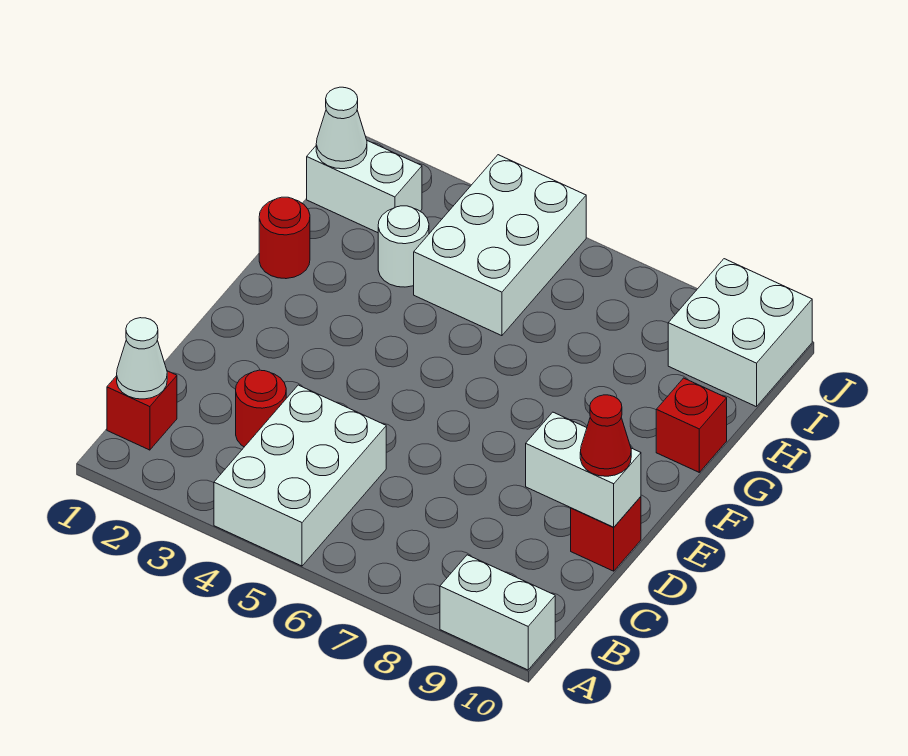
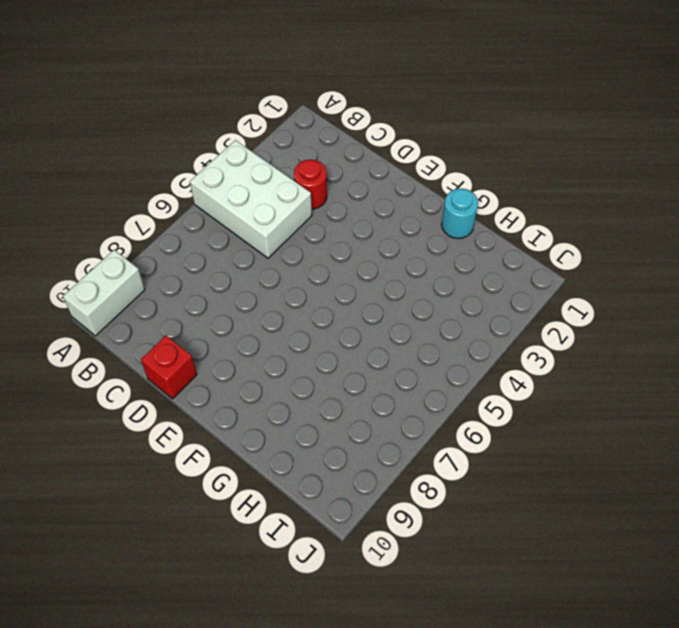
cyan round brick G1 level 1 -> red round brick G1 level 1
none -> red brick B1 level 1
none -> red brick G10 level 1
none -> white round brick H3 level 1

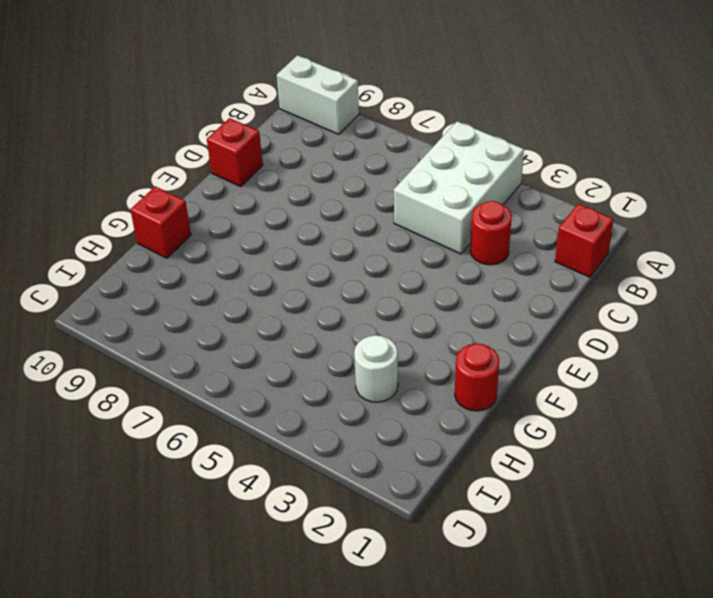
none -> white brick H4:J5 level 1
none -> white brick I1:I2 level 1
none -> white brick I9:J10 level 1

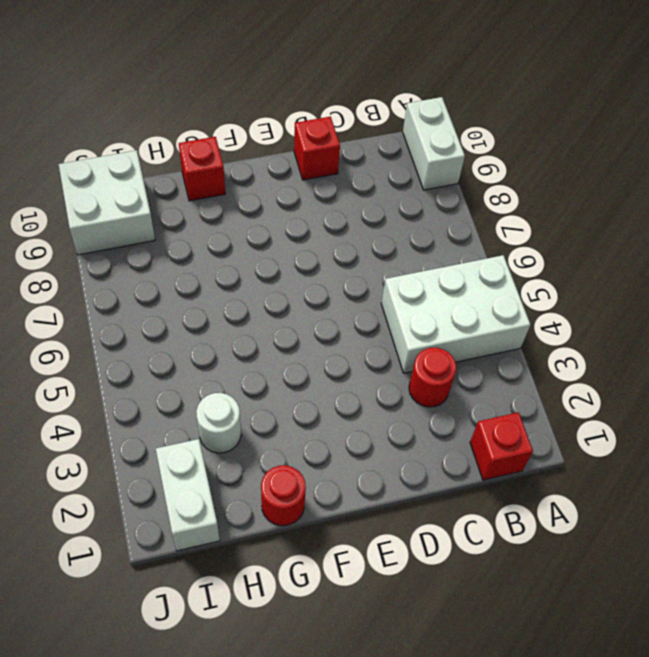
none -> white brick H4:J5 level 1
none -> white cone B1 level 2
none -> white brick D9:D10 level 2

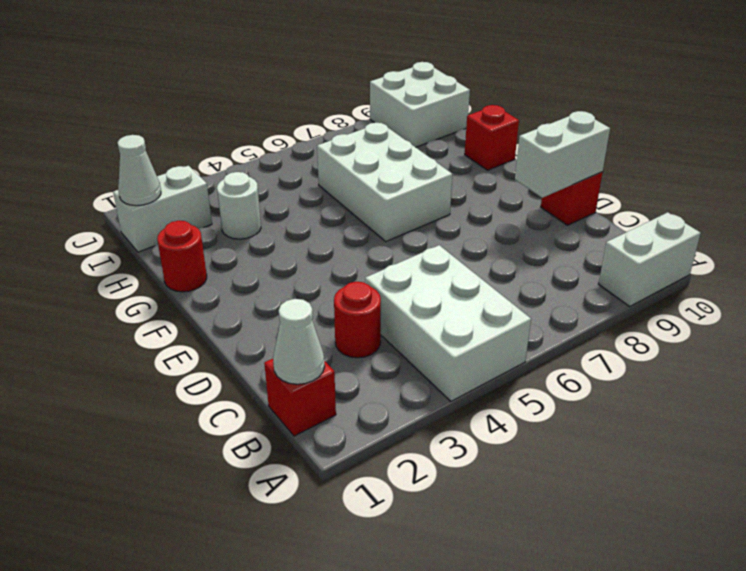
white brick F6:H7 level 1 -> white brick H4:J5 level 1
none -> red cone D10 level 3

